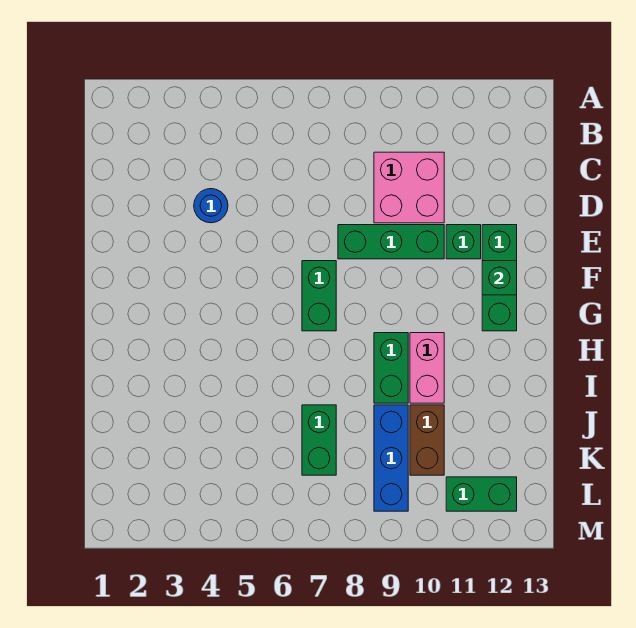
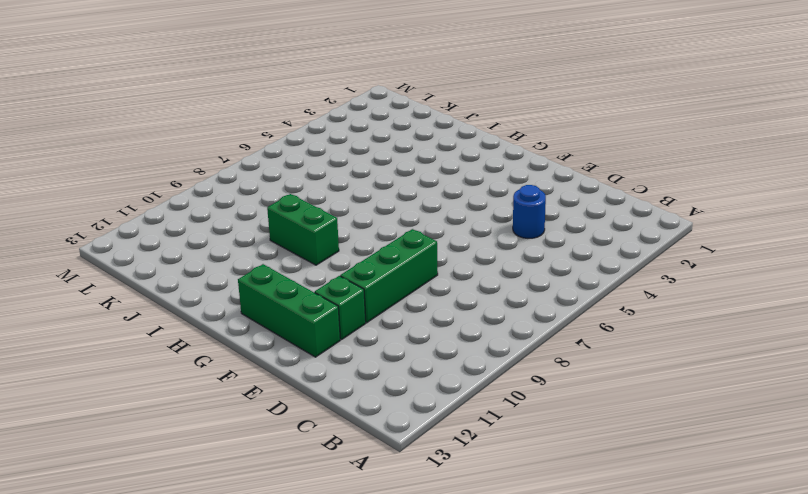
none -> pink brick C9:D10 level 1
none -> green brick F7:G7 level 1
none -> pink brick H10:I10 level 1

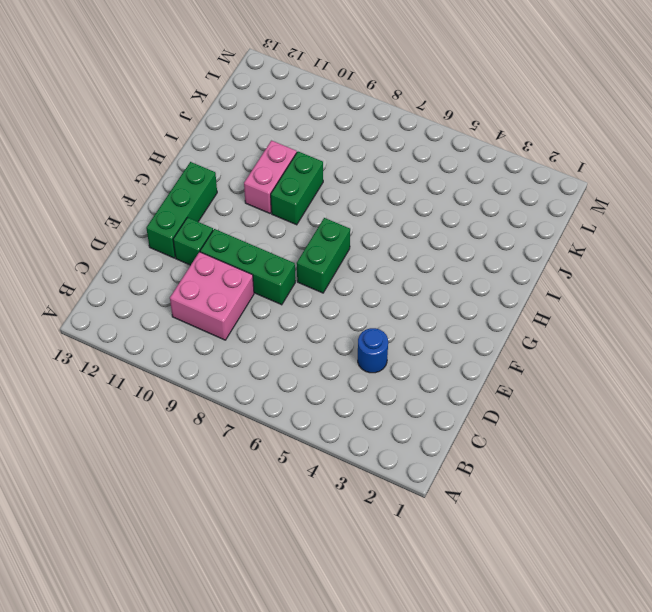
none -> green brick J7:K7 level 1
none -> blue brick J9:L9 level 1
none -> brown brick J10:K10 level 1

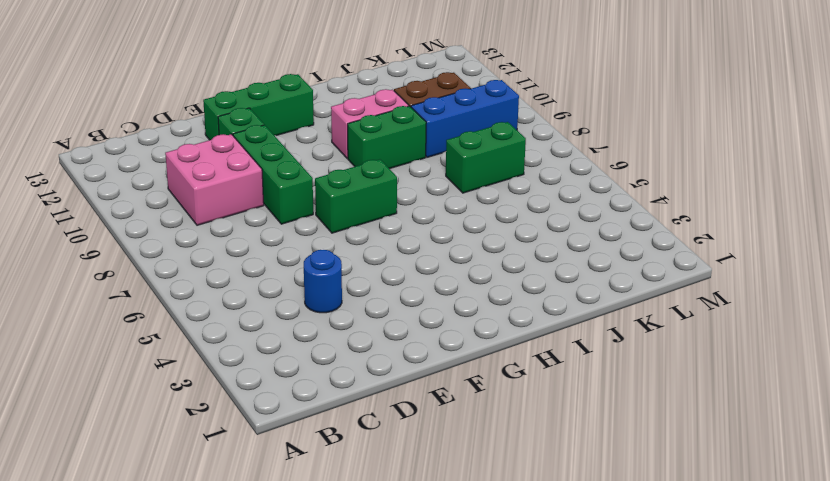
none -> green brick L11:L12 level 1
none -> green brick F12 level 2

